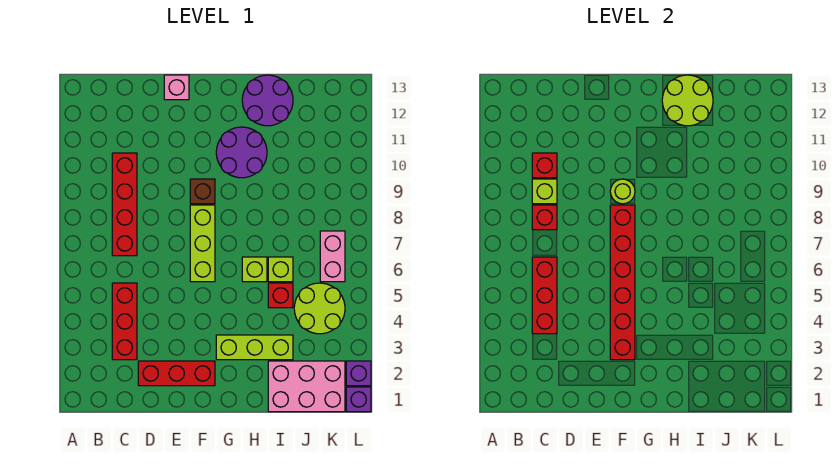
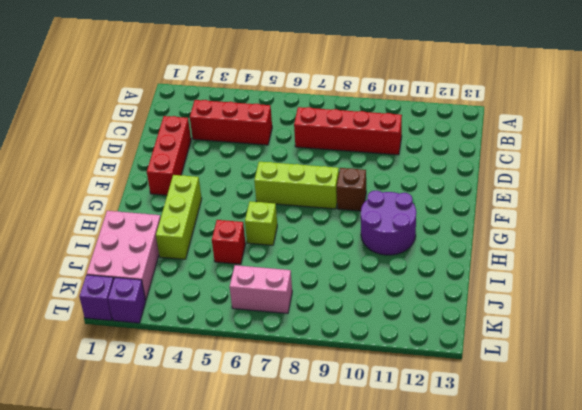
none -> pink brick E13 level 1
none -> purple round brick H12:I13 level 1
none -> lime brick I6 level 1

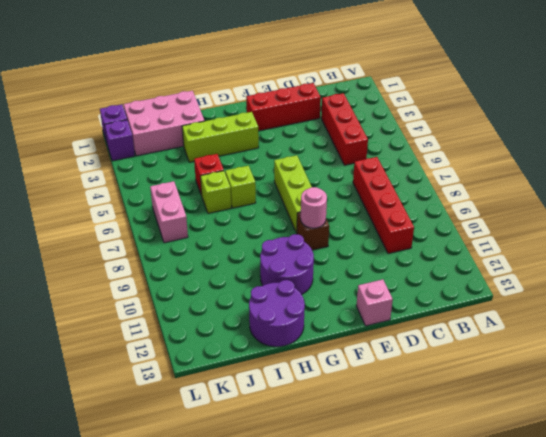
pink round brick F9 level 2 -> lime round brick F9 level 2
none -> lime round brick J4:K5 level 1
none -> red brick C4:C6 level 2
none -> red brick C8 level 2

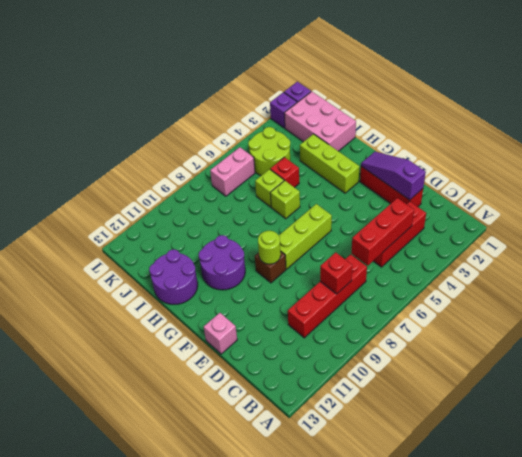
purple slope D2:F2 level 2 top D -> none
none -> lime brick C9 level 2
none -> red brick C10 level 2
none -> red brick F3:F8 level 2

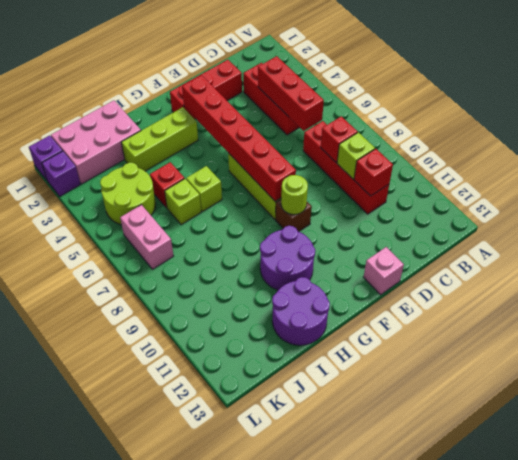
none -> lime round brick H12:I13 level 2

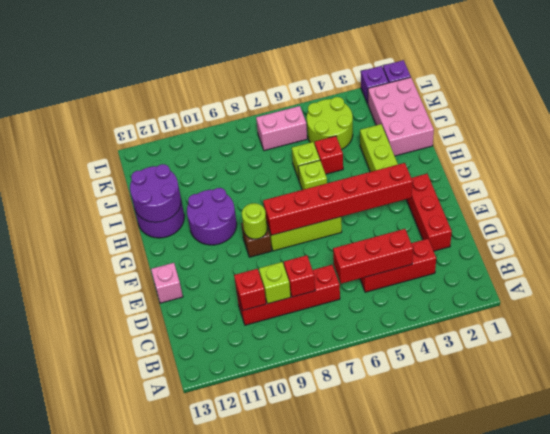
purple round brick H12:I13 level 2 -> lime round brick H12:I13 level 2

